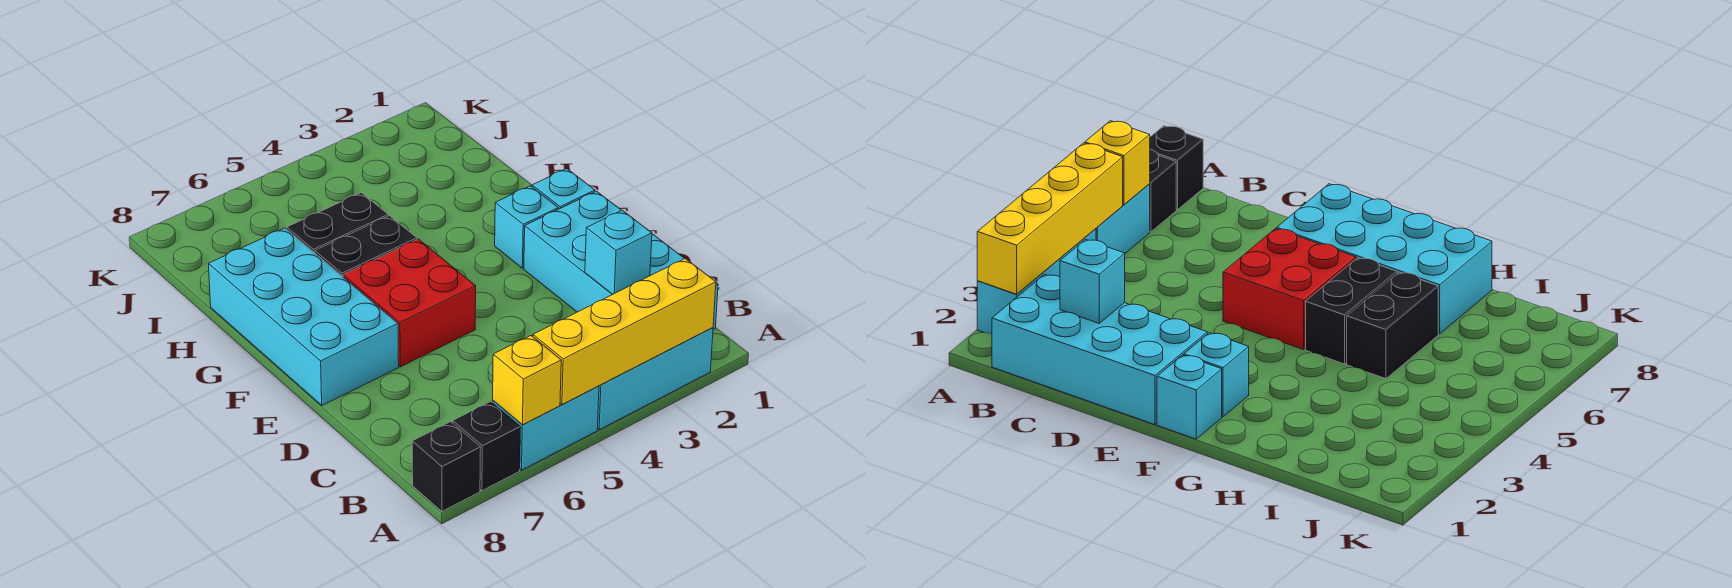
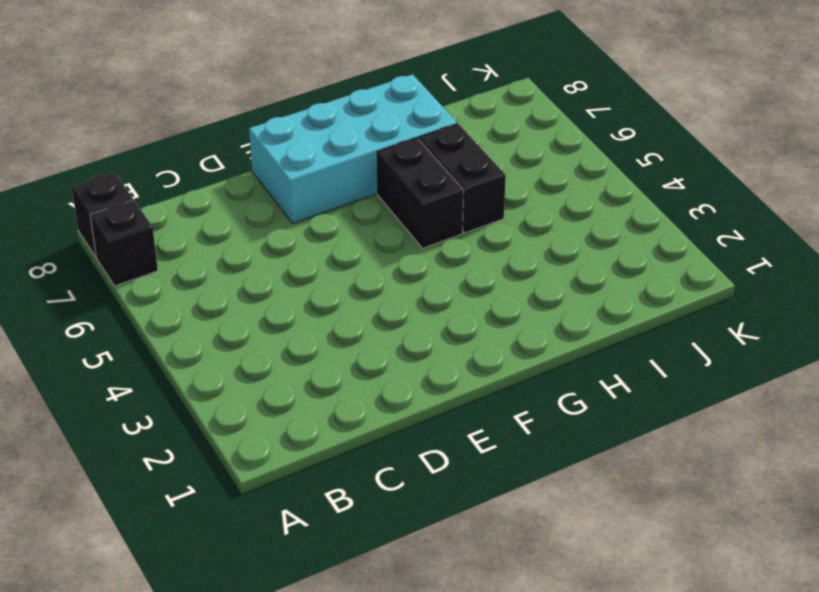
none -> cyan brick A2:A4 level 1
none -> cyan brick A5:A6 level 1
none -> cyan brick B1:E2 level 1

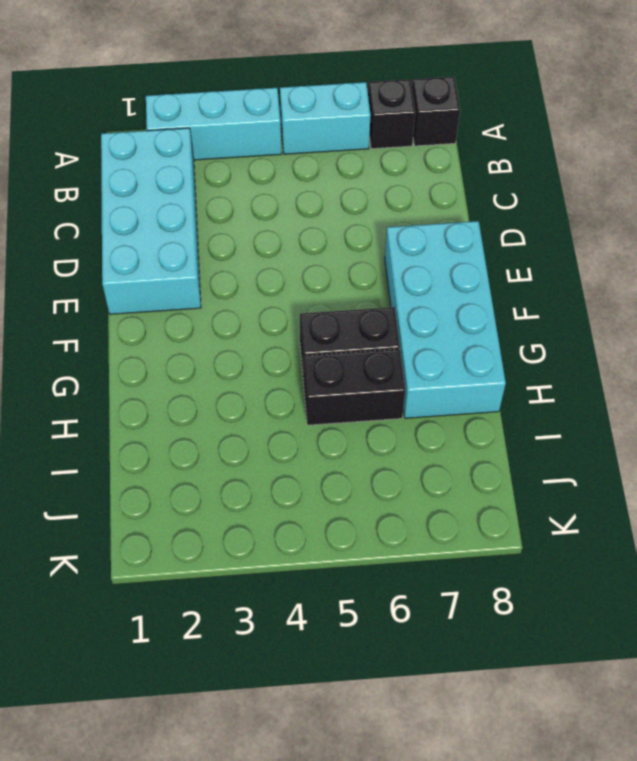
none -> red brick E5:F6 level 1
none -> cyan brick F1 level 1
none -> cyan brick F2 level 1

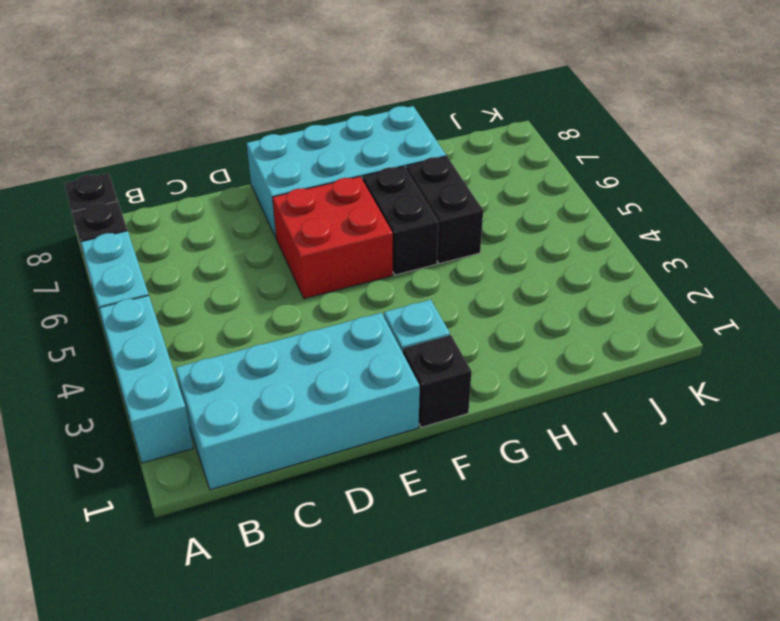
black brick F1 level 1 -> cyan brick F1 level 1
none -> yellow brick A2:A5 level 2
none -> yellow brick A6 level 2
none -> cyan brick C2 level 2

